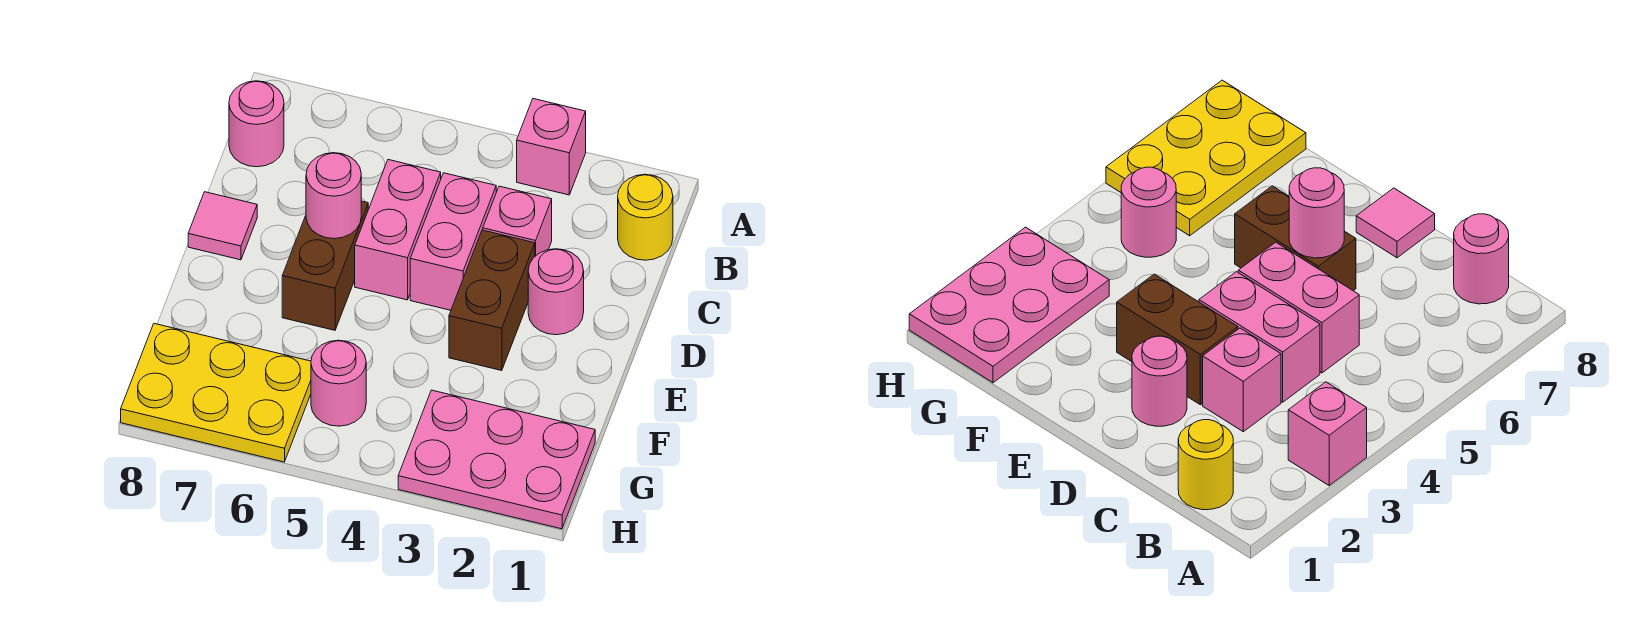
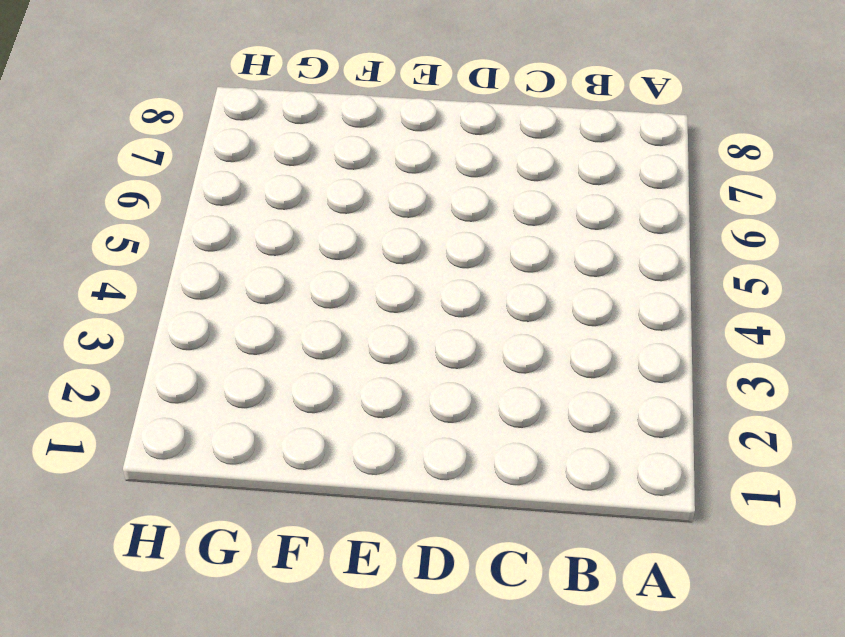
none -> pink brick A3 level 1
none -> yellow round brick B1 level 1
none -> pink round brick B8 level 1

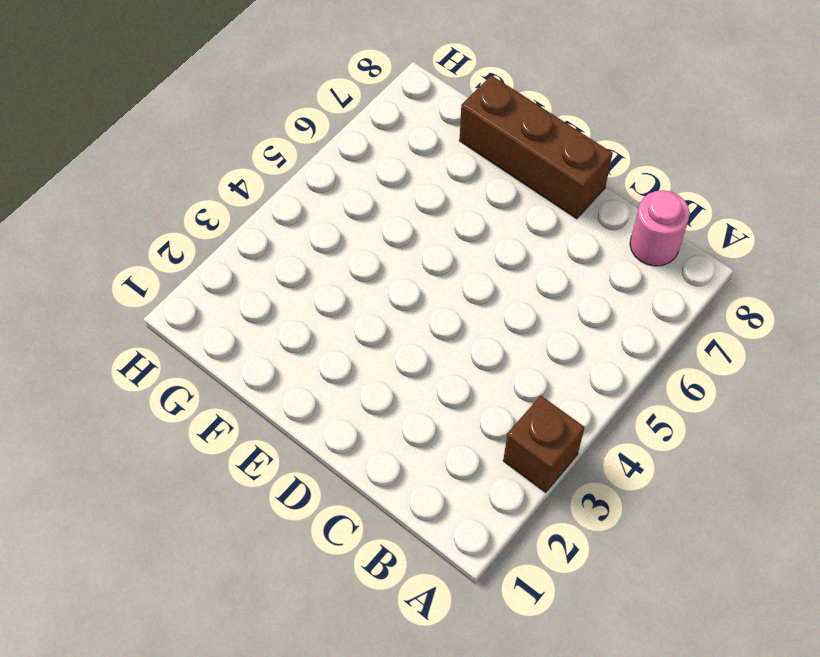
brown brick A3 level 1 -> pink brick A3 level 1
brown brick D8:F8 level 1 -> pink tile D8 level 1
none -> yellow round brick B1 level 1
none -> pink brick C3 level 1
none -> pink brick C4:D4 level 1

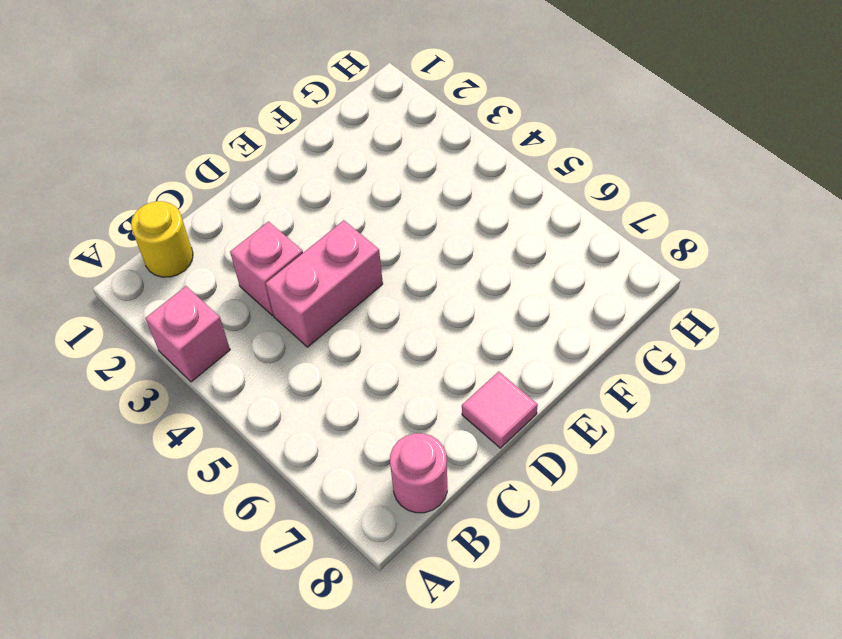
none -> pink brick C5:D5 level 1
none -> pink round brick D2 level 1
none -> brown brick D3:E3 level 1

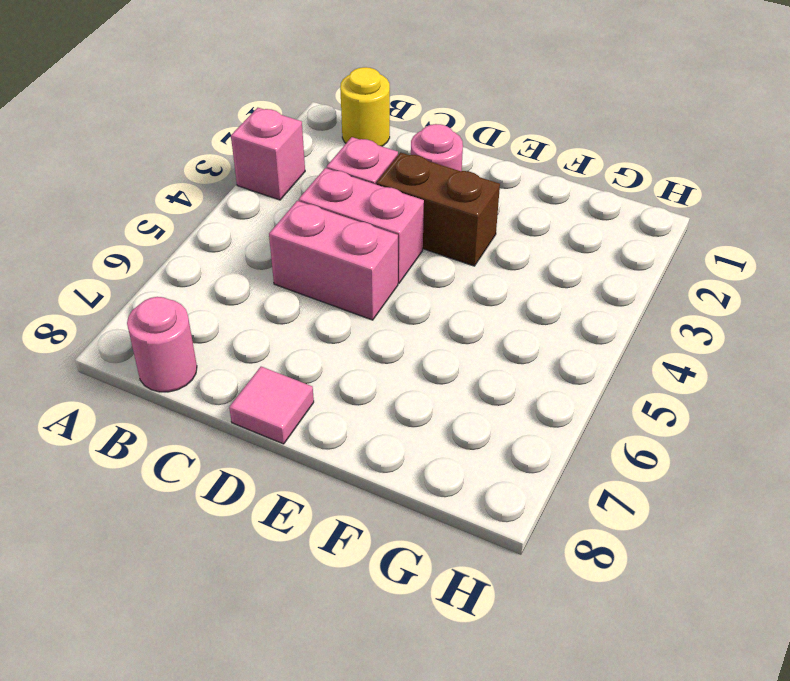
none -> brown brick D6:E6 level 1
none -> pink plate G1:H3 level 1
none -> pink round brick G5 level 1

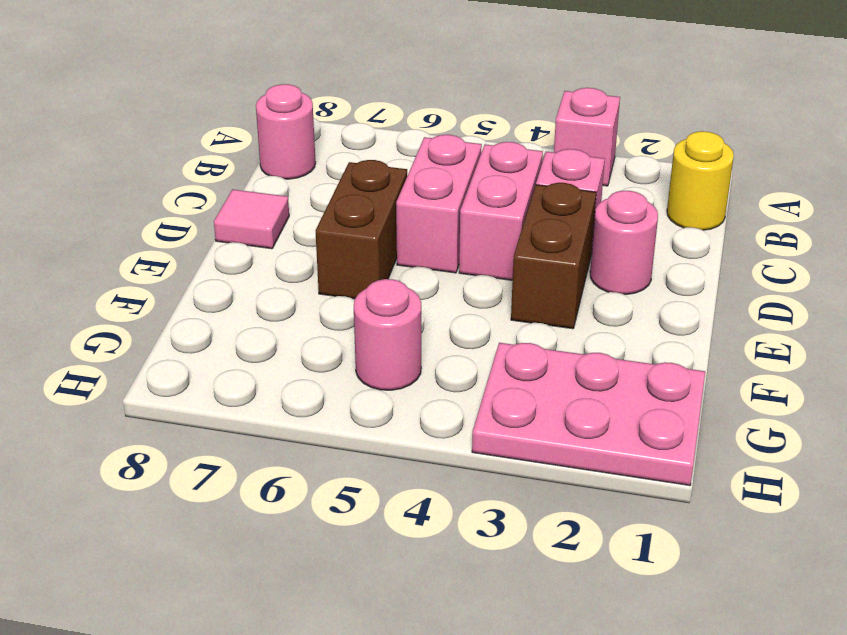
none -> yellow plate G6:H8 level 1
none -> pink round brick D6 level 2

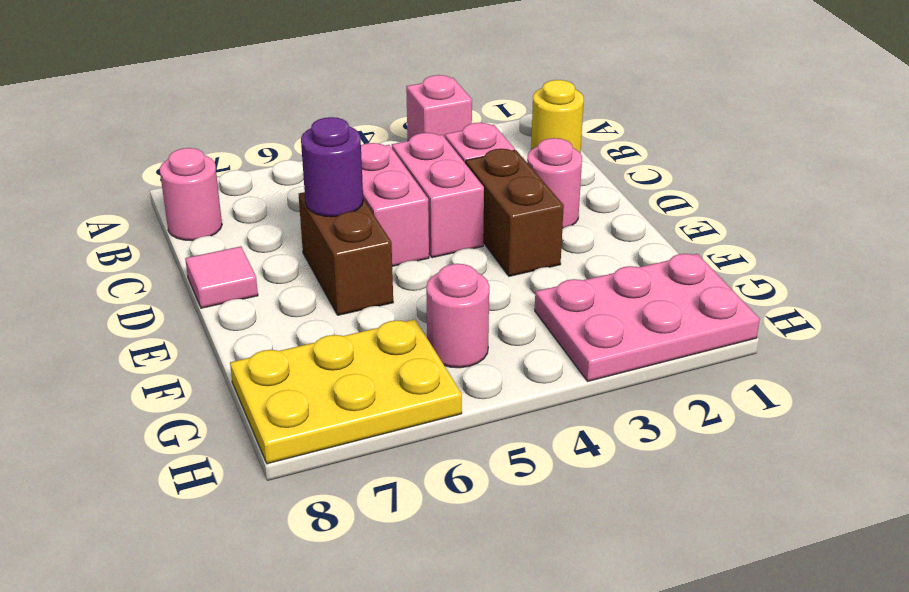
purple round brick D6 level 2 -> pink round brick D6 level 2

